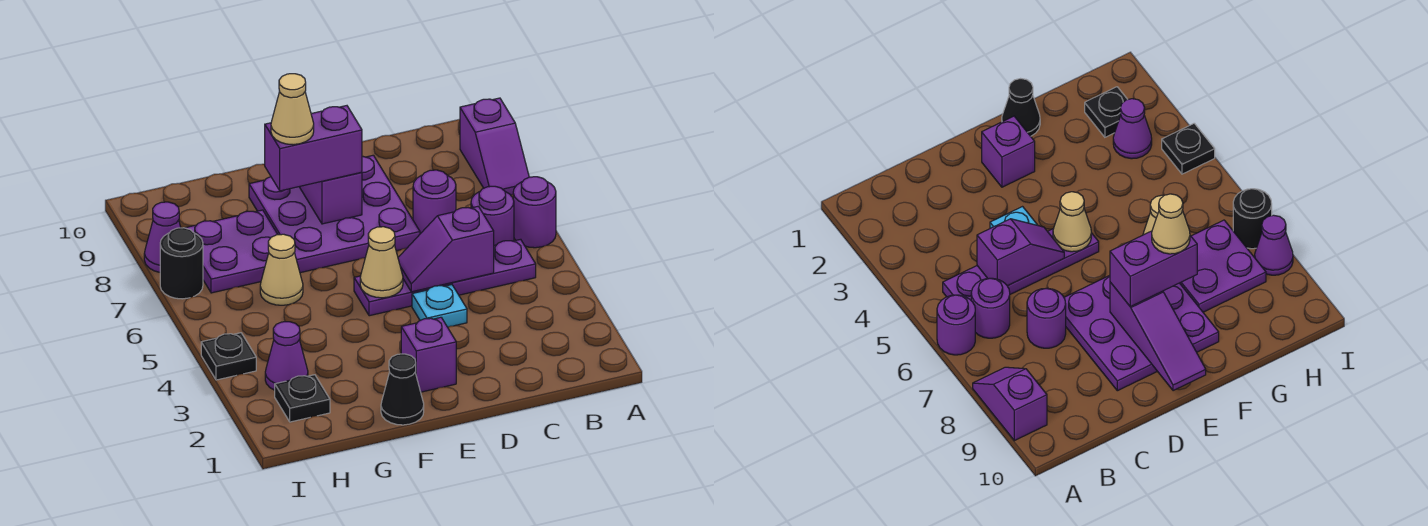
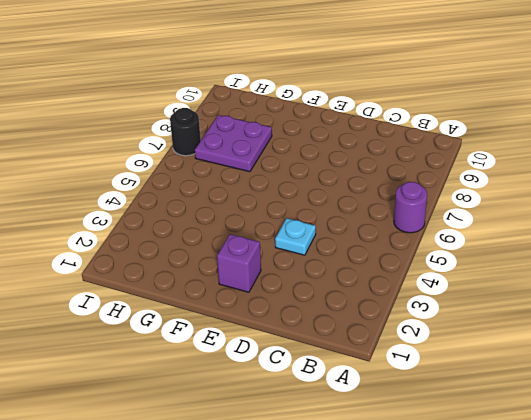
none -> purple slope A8:A9 level 1 top 9
none -> purple plate B5:E5 level 1
none -> purple round brick B6 level 1

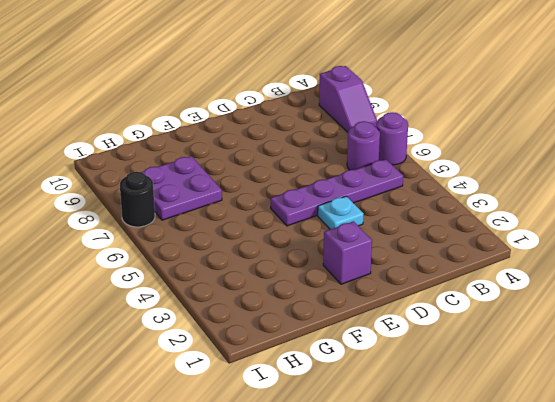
none -> purple round brick C7 level 1
none -> purple plate D7:F9 level 1
none -> black cone F1 level 1

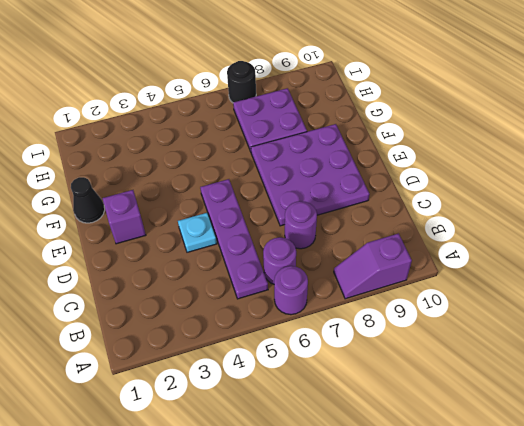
none -> tan cone G6 level 1
none -> black plate H2 level 1
none -> purple cone H3 level 1

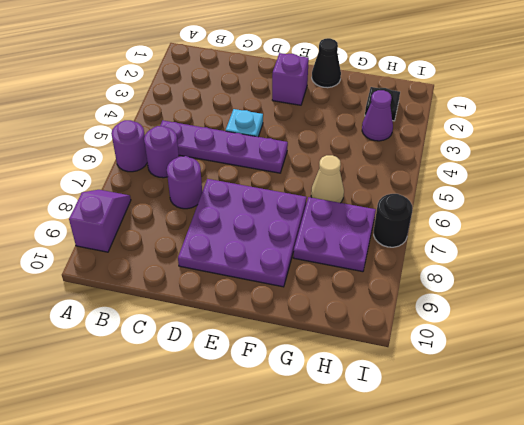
none -> black plate I4 level 1
none -> purple cone I8 level 1
none -> purple slope C5:D5 level 2 top C

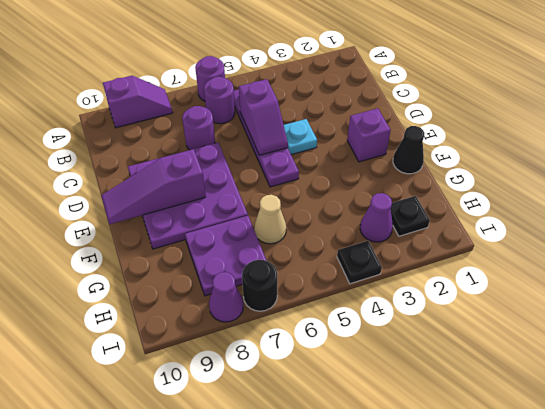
none -> tan cone E5 level 2
none -> purple brick E8:F8 level 3
none -> tan cone F8 level 4

